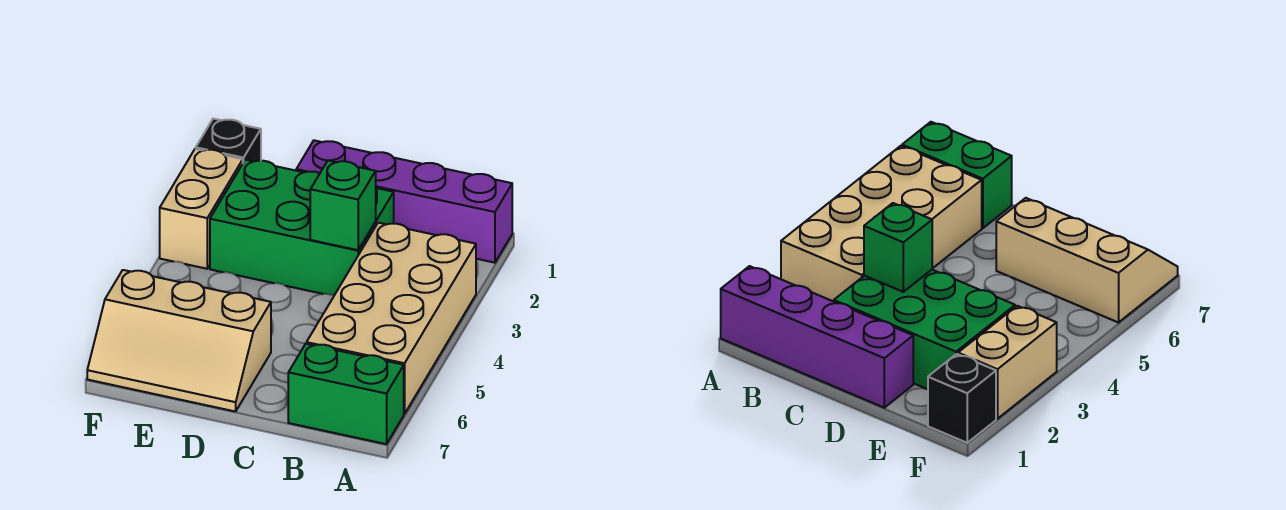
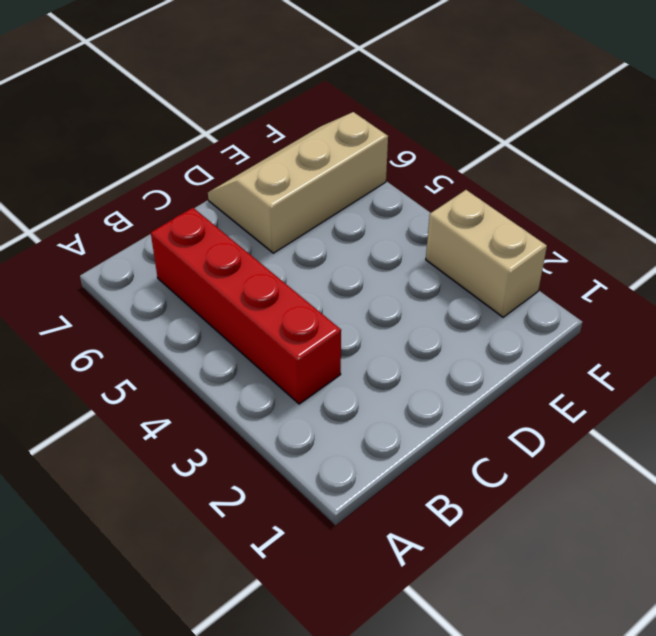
red brick B3:B6 level 1 -> tan brick A3:B6 level 1
none -> purple brick A1:D1 level 1
none -> green brick A7:B7 level 1

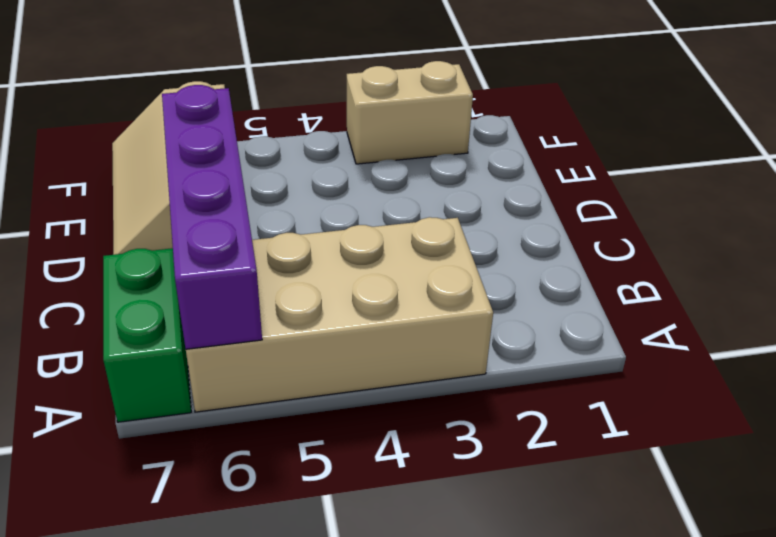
purple brick A6:D6 level 2 -> purple brick A1:D1 level 1
none -> green brick C2:E3 level 1
none -> black brick F1 level 1

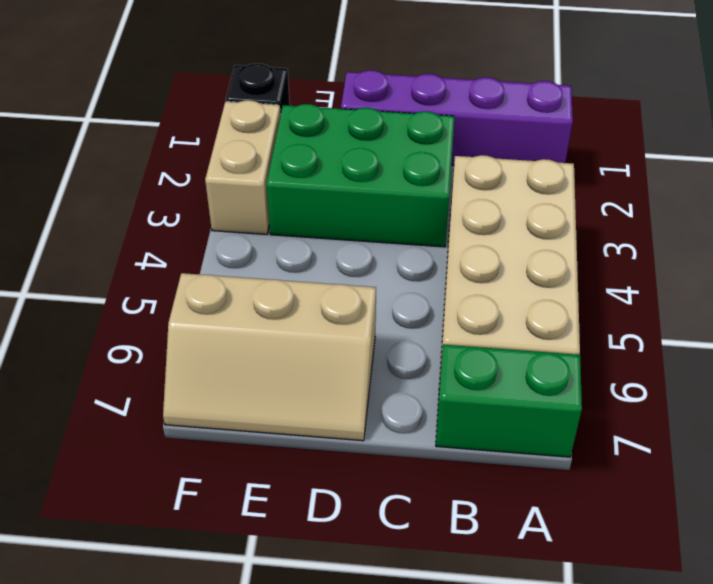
none -> green brick C3 level 2

